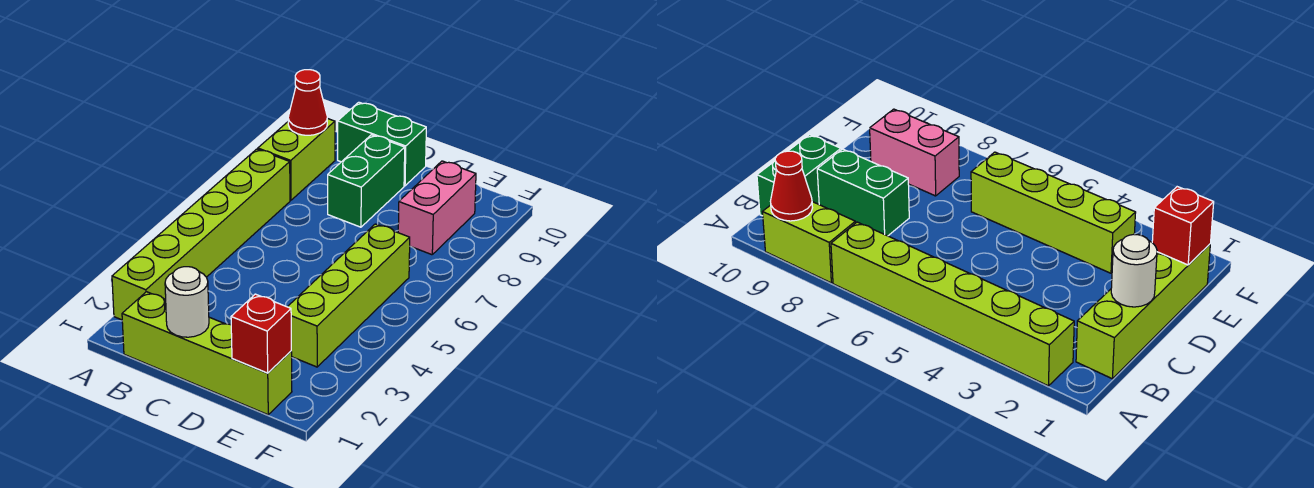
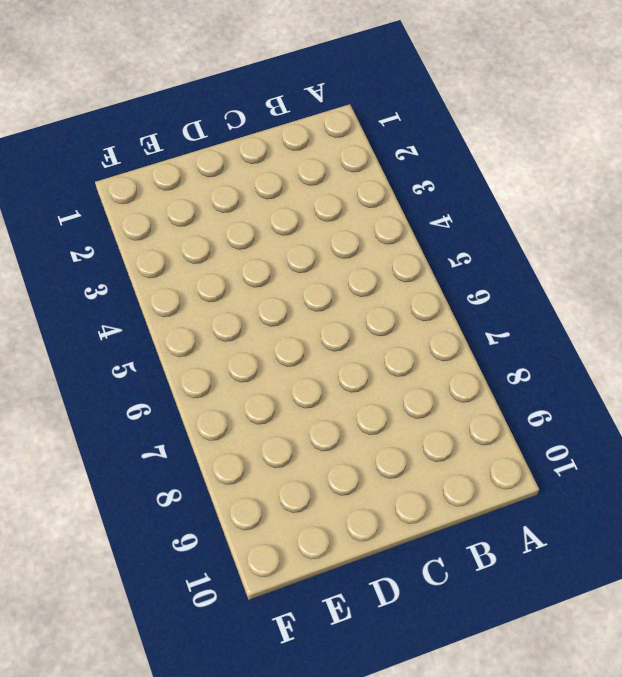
none -> lime brick A2:A7 level 1
none -> lime brick A8:A9 level 1

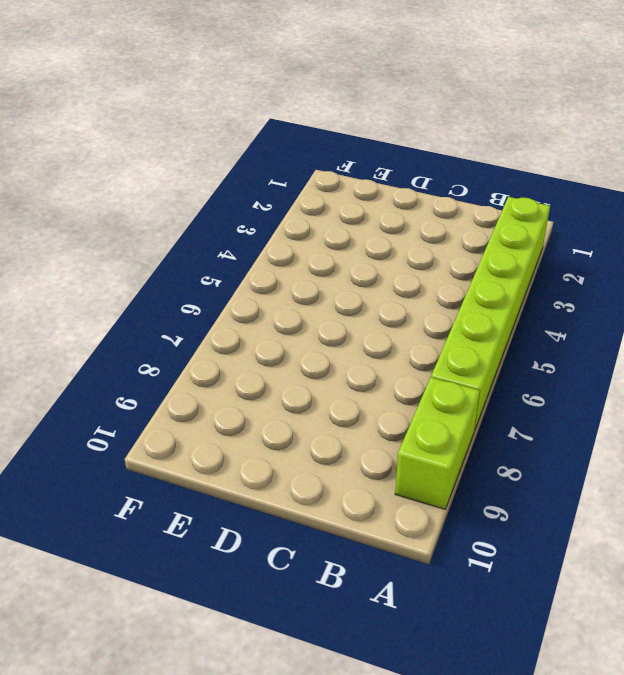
none -> lime brick B1:E1 level 1
none -> green brick B10:C10 level 1

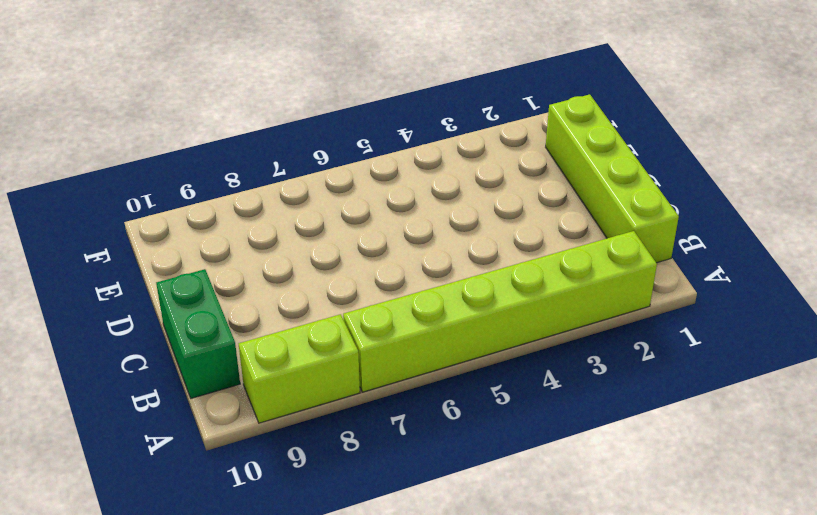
none -> green brick C8:C9 level 1
none -> lime brick E3:E6 level 1

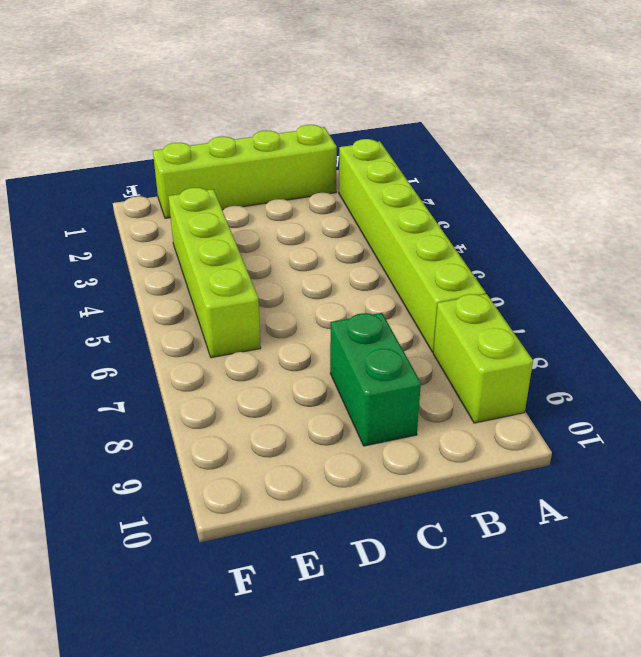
none -> green brick B10:C10 level 1
none -> pink brick E8:E9 level 1

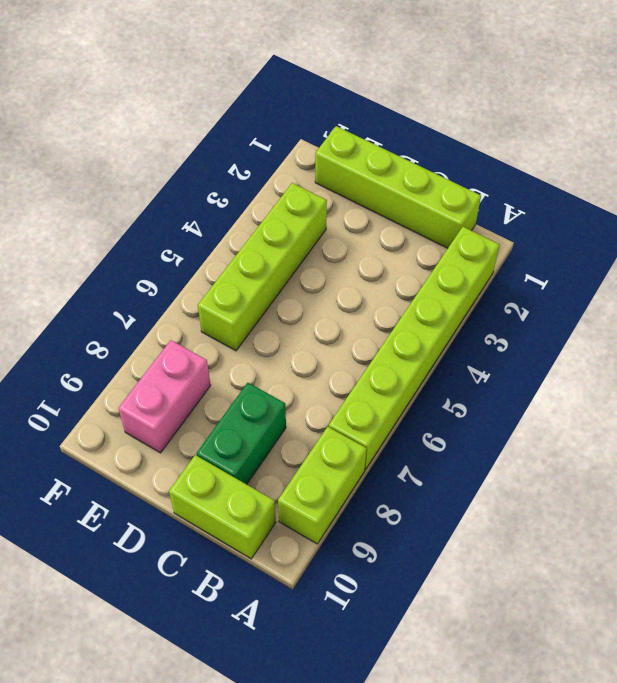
lime brick B10:C10 level 1 -> green brick B10:C10 level 1
none -> red cone A9 level 2
none -> white round brick C1 level 2

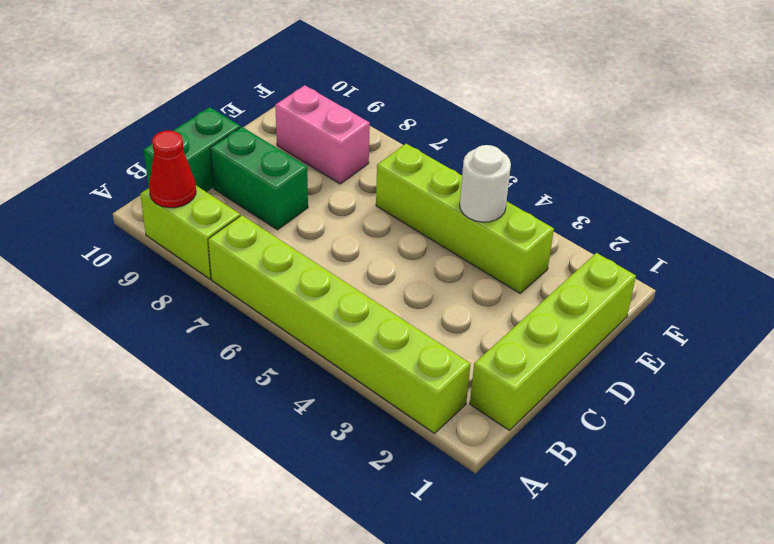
white round brick E4 level 2 -> white round brick C1 level 2
none -> red brick E1 level 2

